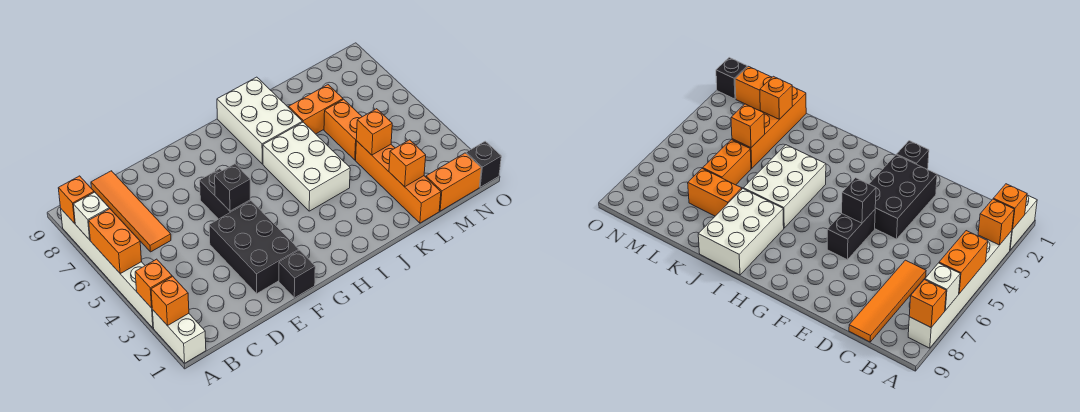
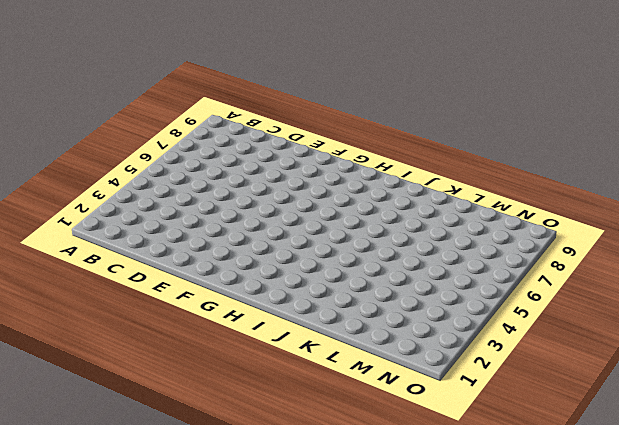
none -> white brick A1:A2 level 1
none -> white brick A3:A8 level 1
none -> orange tile C6:C9 level 1

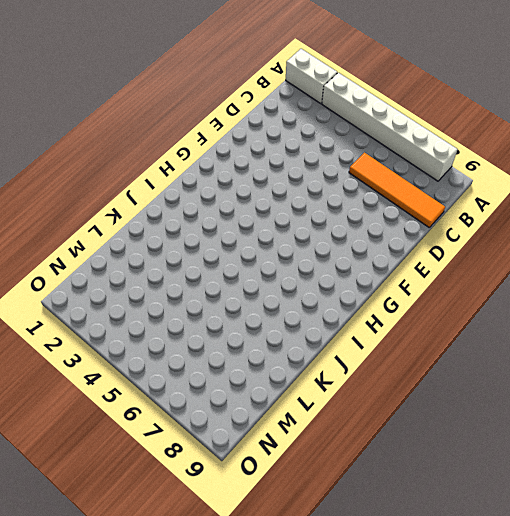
none -> black brick E2:F4 level 1
none -> black brick F1 level 1
none -> black brick F5:F6 level 1

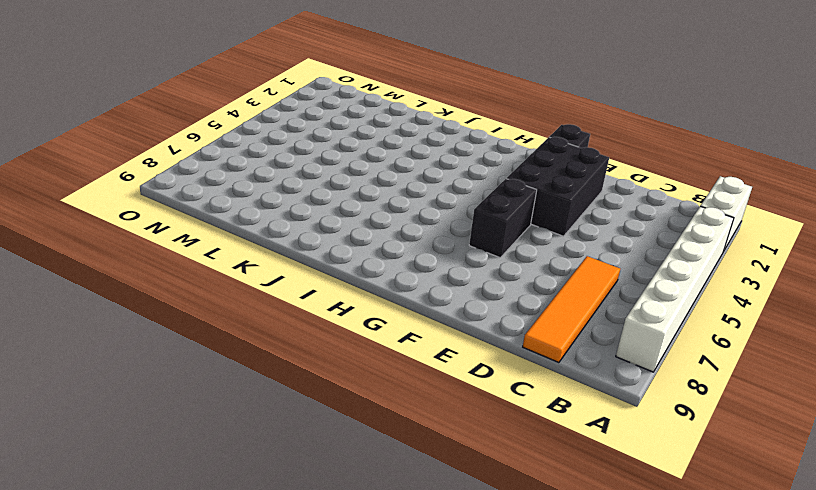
none -> white brick I4:J6 level 1
none -> white brick I7:J9 level 1
none -> orange brick K7:L7 level 1

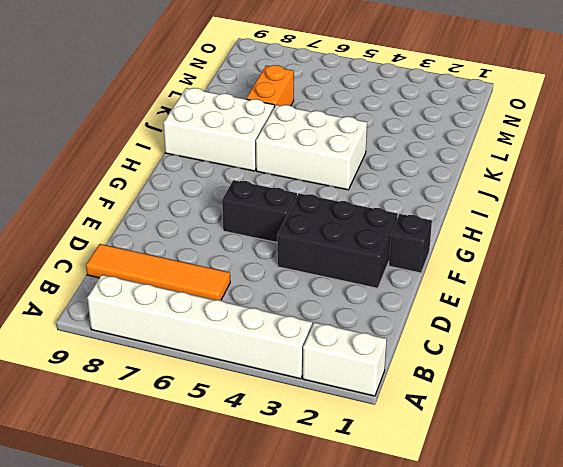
none -> orange brick L1:L4 level 1
none -> orange brick L5:L6 level 1
none -> orange brick M1:N1 level 1

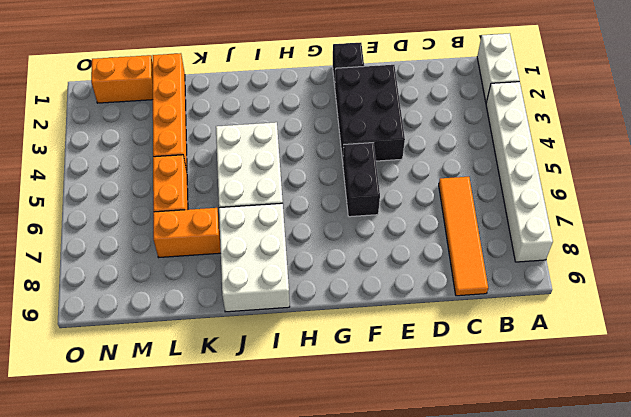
none -> black brick O1 level 1
none -> orange brick A2 level 2
none -> orange brick A3 level 2

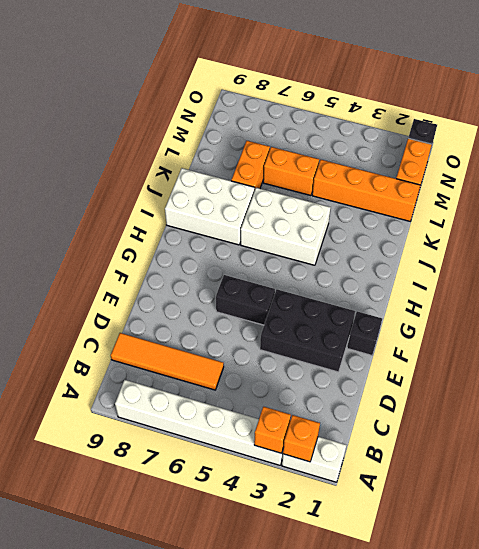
none -> orange brick A5:A6 level 2
none -> white brick A7 level 2
none -> orange brick A8 level 2

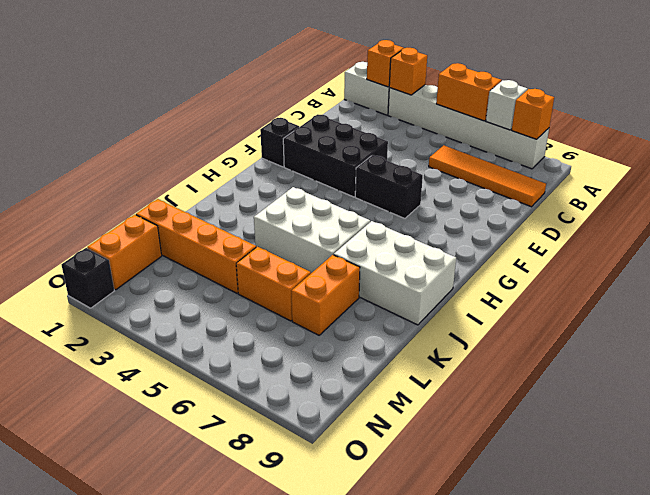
none -> black brick F5 level 2
none -> orange brick L2 level 2
none -> orange brick L4 level 2

